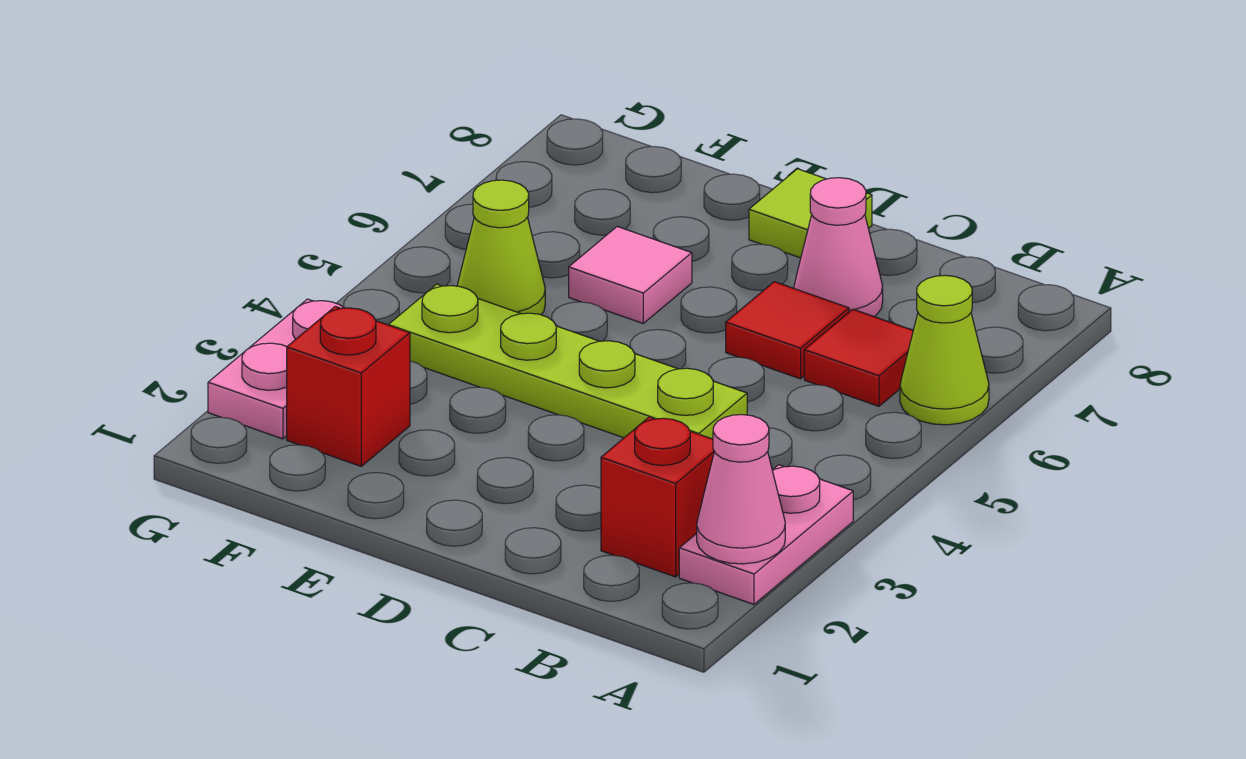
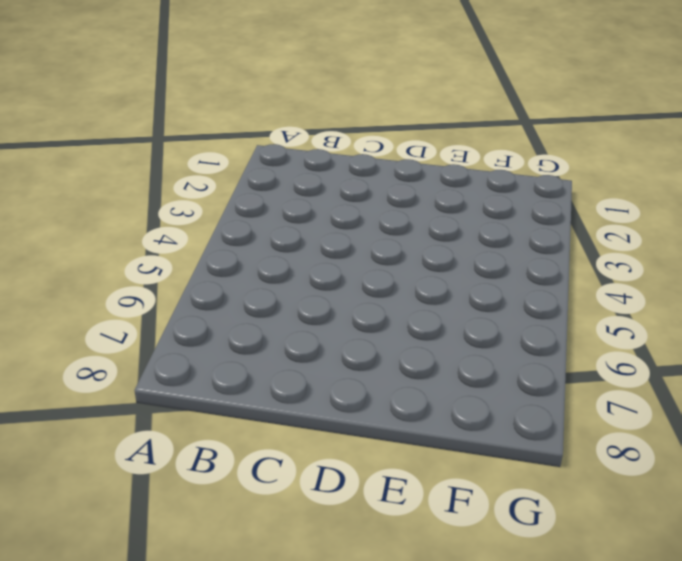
none -> pink plate A2:A3 level 1
none -> lime cone A6 level 1
none -> red brick B2 level 1

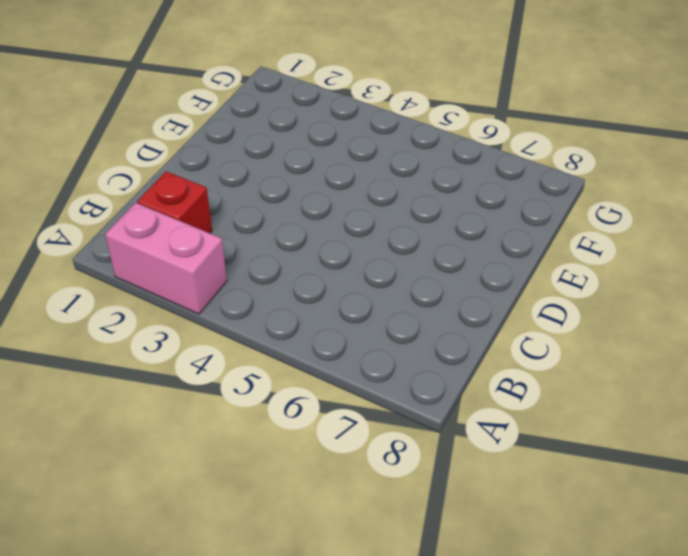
pink brick A2:A3 level 1 -> pink plate A2:A3 level 1
none -> lime cone A6 level 1
none -> red tile B6 level 1
none -> lime plate C4:F4 level 1

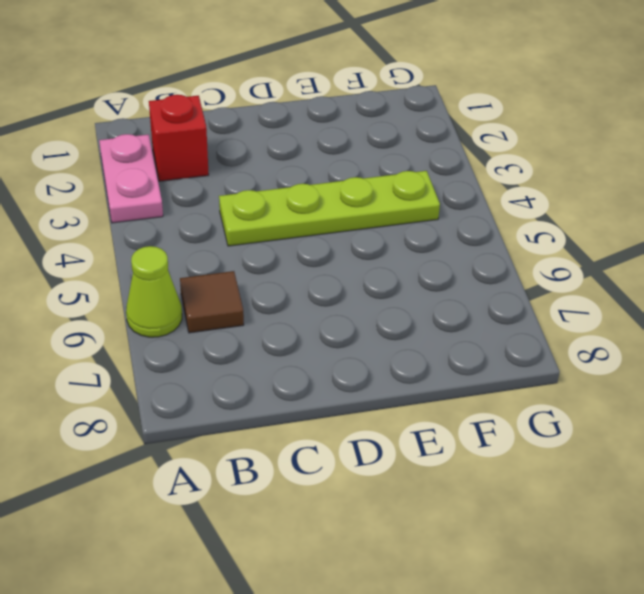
brown tile B6 level 1 -> red tile B6 level 1
none -> red tile C6 level 1
none -> pink cone C7 level 1
none -> lime tile D8 level 1

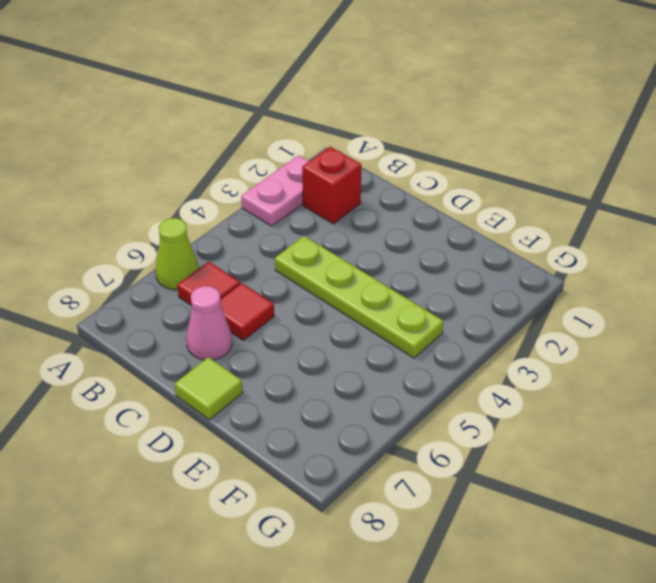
none -> pink tile E6 level 1
none -> red brick F2 level 1
none -> lime cone F5 level 1

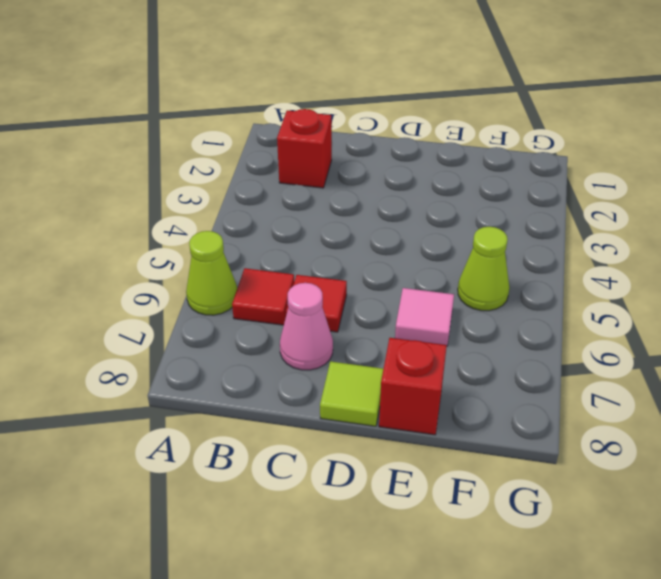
red brick E8 level 1 -> red brick F2 level 1
none -> pink plate A2:A3 level 1
none -> lime plate C4:F4 level 1
none -> pink plate G2:G3 level 1

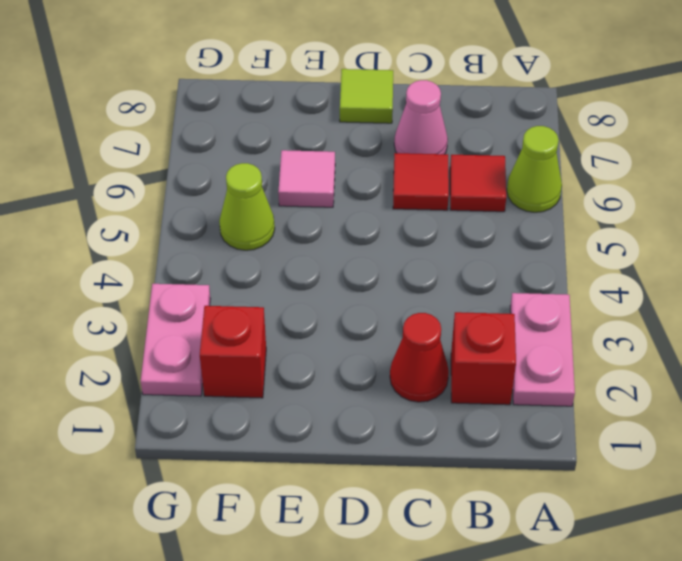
red cone C2 level 1 -> none
none -> lime plate C4:F4 level 1
none -> pink cone A2 level 2

